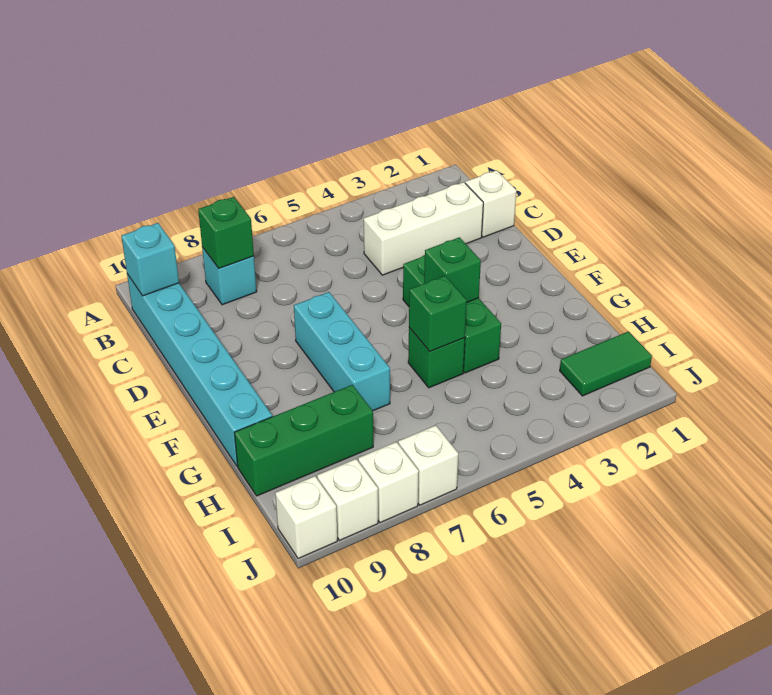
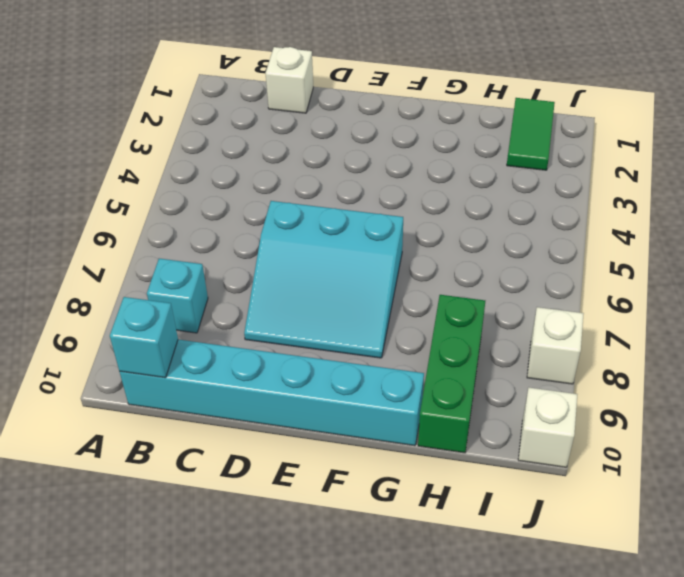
cyan slope D6:F8 level 1 top 6 -> cyan brick E7:G7 level 1
none -> white brick C2:C4 level 1
none -> green brick E4:G4 level 1
none -> green brick G5 level 1

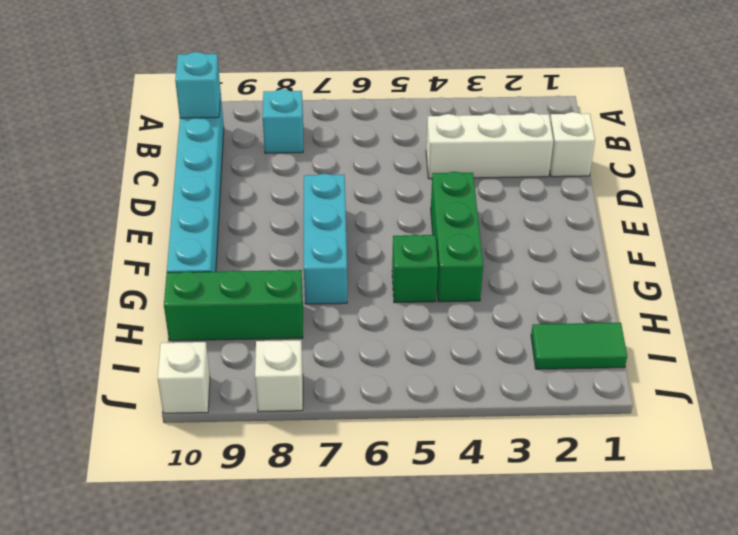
none -> white brick J7 level 1
none -> white brick J9 level 1
none -> green brick B8 level 2

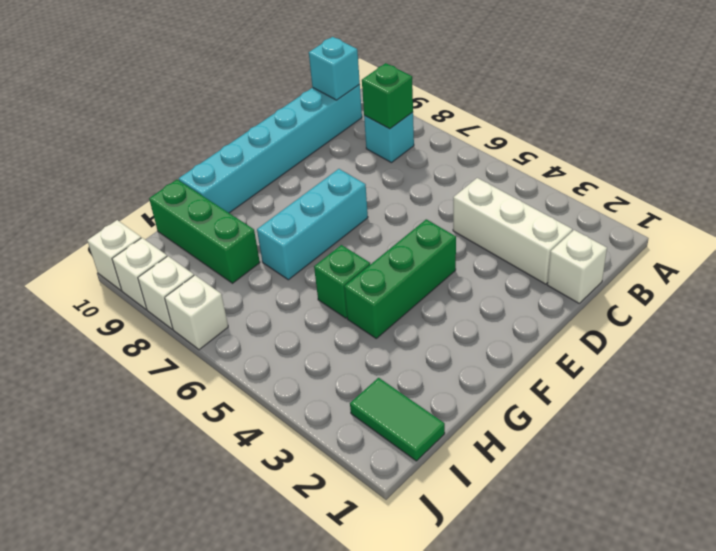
none -> green brick F4 level 2
none -> green brick G5 level 2

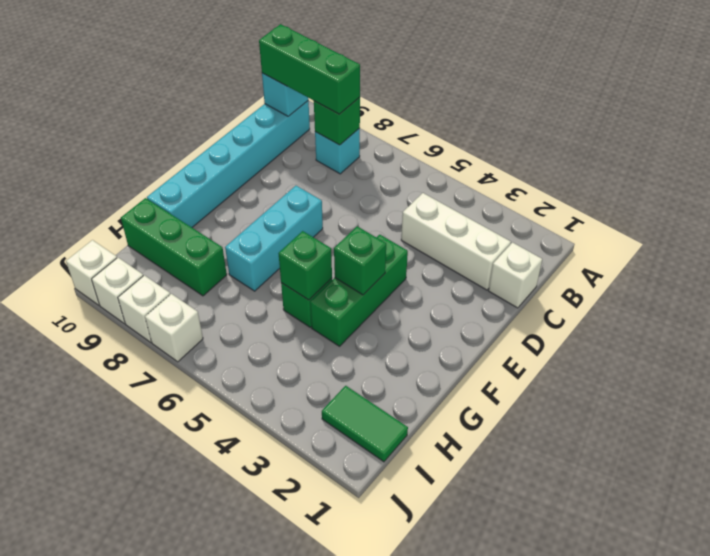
green brick B8:B10 level 3 -> none

